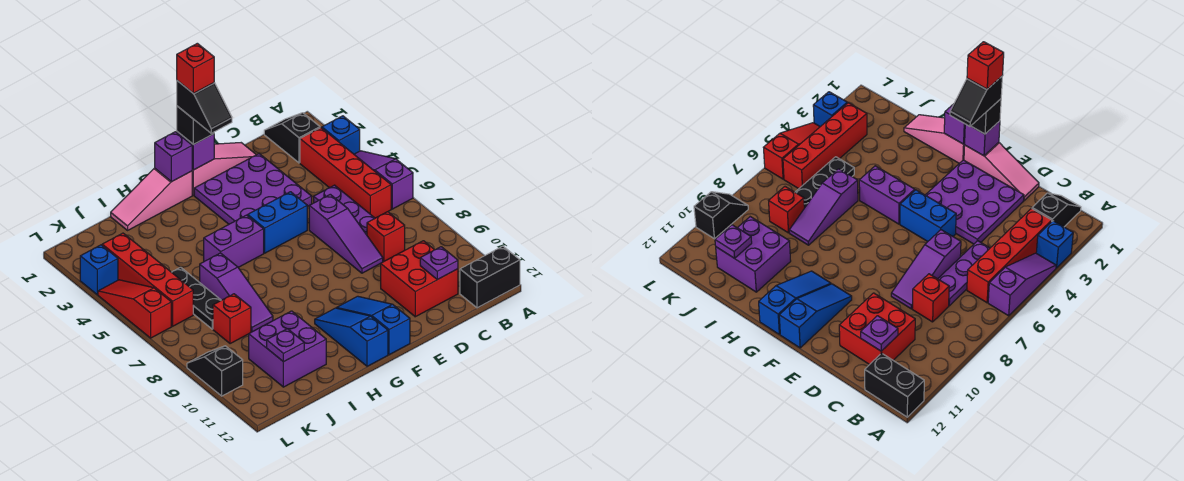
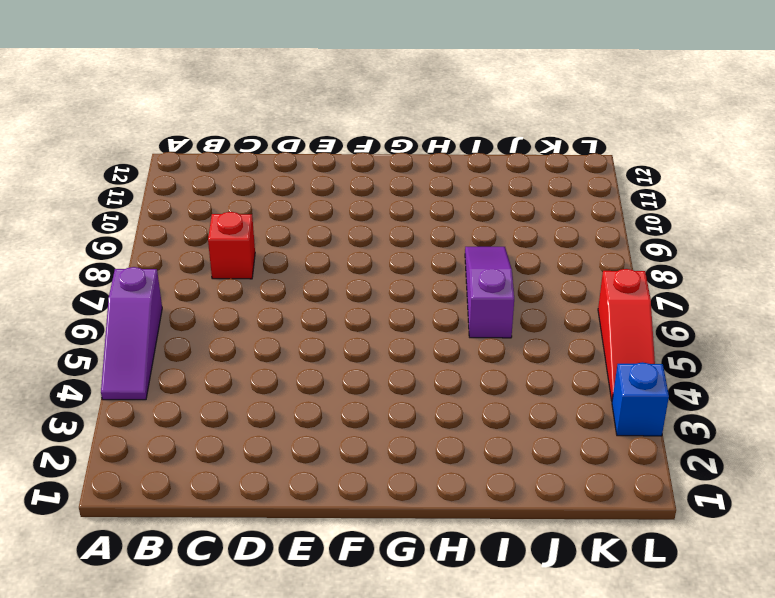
none -> blue brick A3 level 1
none -> black brick A12:B12 level 1
none -> black slope B1:B2 level 1 top 2
none -> red brick B3:B6 level 1

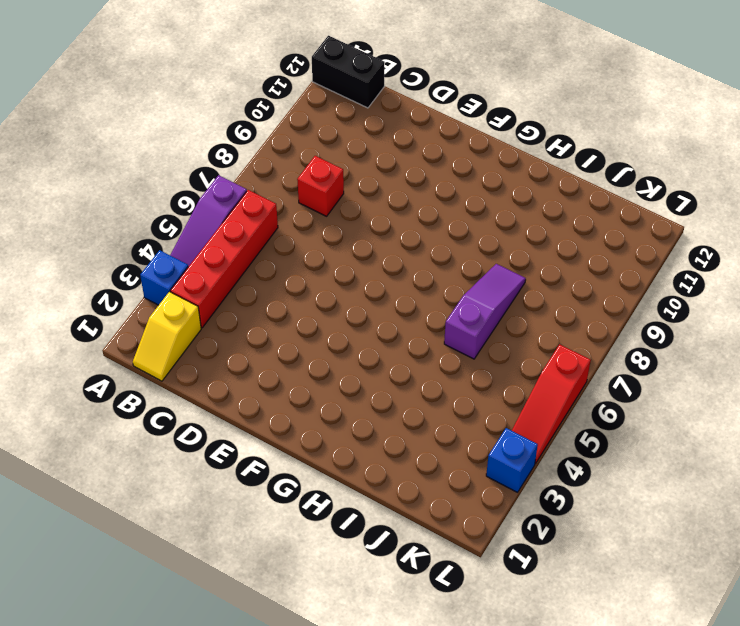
yellow slope B1:B2 level 1 top 2 -> black slope B1:B2 level 1 top 2
none -> purple plate C5:C7 level 1
none -> red brick C10:D11 level 1
none -> pink slope D1:F1 level 1 top F
none -> purple plate D2:F4 level 1

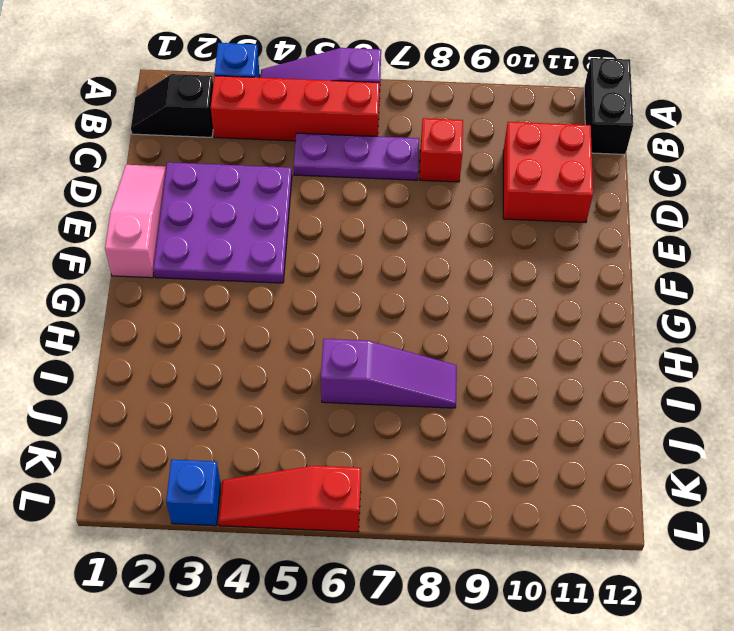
none -> purple slope D6:D8 level 1 top 6
none -> blue brick E5:F5 level 1
none -> blue slope F10:F12 level 1 top 12
none -> pink slope G1:I1 level 1 top G

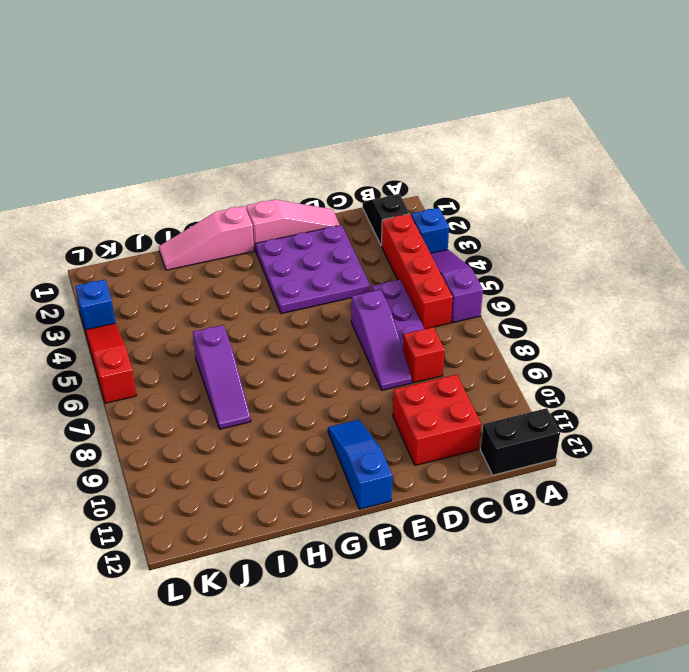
none -> blue brick E5:F5 level 1
none -> purple brick G5:H5 level 1
none -> blue slope G10:G12 level 1 top 12
none -> purple brick I10:J11 level 1

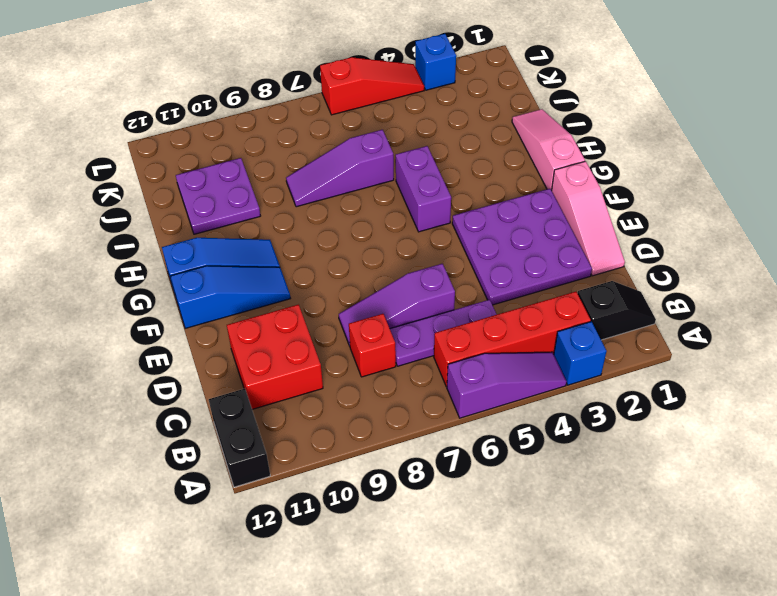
purple plate I10:J11 level 1 -> purple brick I10:J11 level 1
none -> blue brick E5:F5 level 1
none -> black plate J5:J7 level 1
none -> red brick J8 level 1
none -> red brick K3:K6 level 1

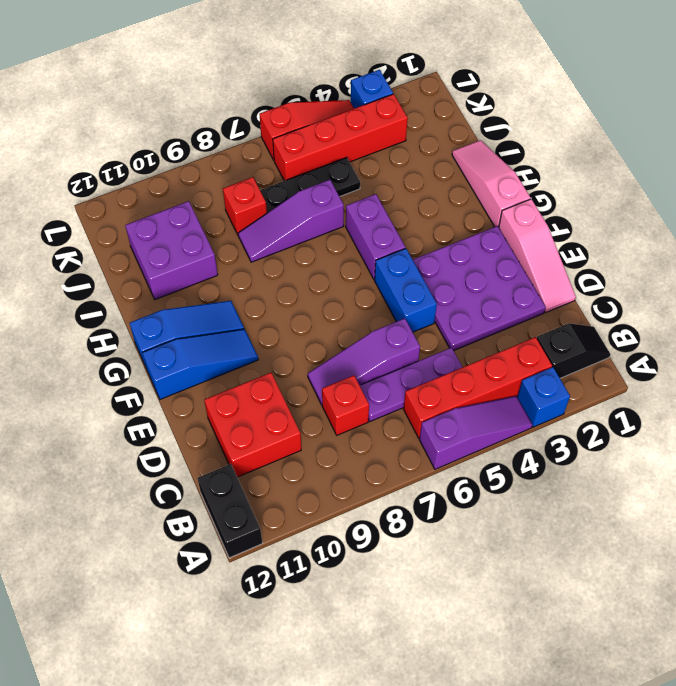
none -> black slope L9:L10 level 1 top 10
none -> purple plate C11 level 2
none -> purple brick F1 level 2
none -> purple brick G1 level 2

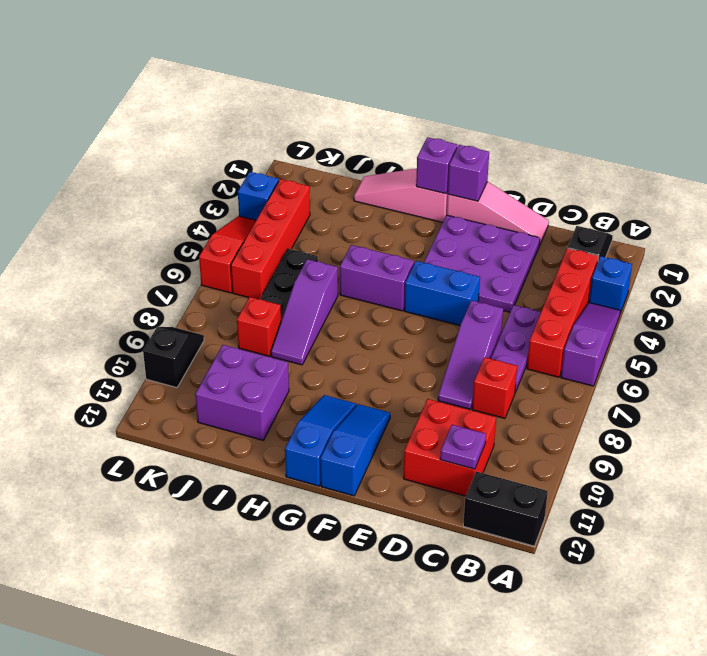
none -> purple plate J11 level 2
none -> black brick F1 level 3
none -> black slope F1:F2 level 4 top 1
none -> red brick F1 level 5

